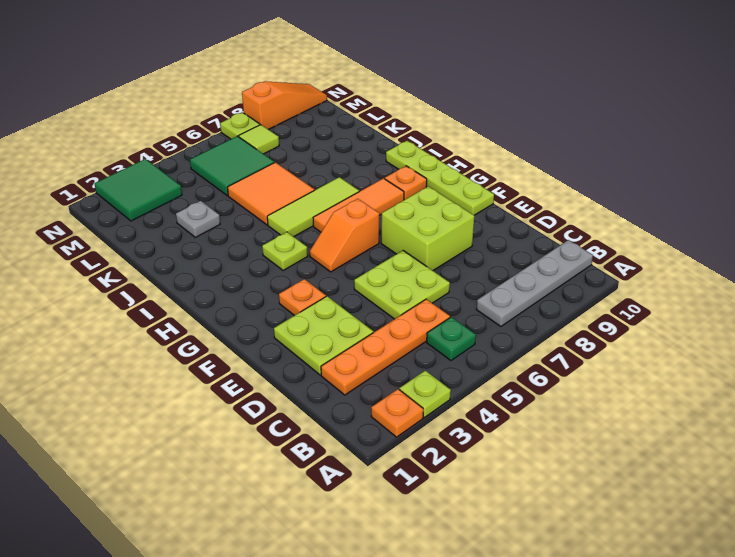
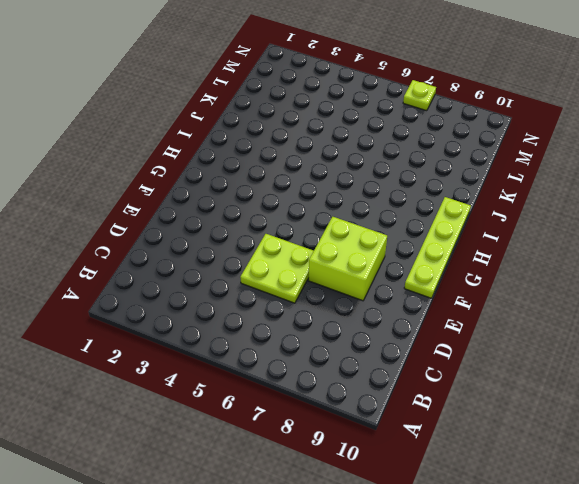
none -> orange plate A2 level 1
none -> lime plate A3 level 1
none -> green plate B5 level 1

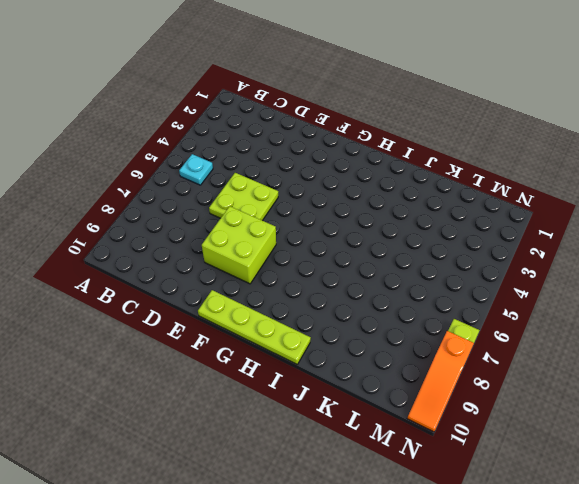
cyan plate B5 level 1 -> green plate B5 level 1
none -> orange plate A2 level 1
none -> lime plate A3 level 1
none -> grey plate B7:B10 level 1

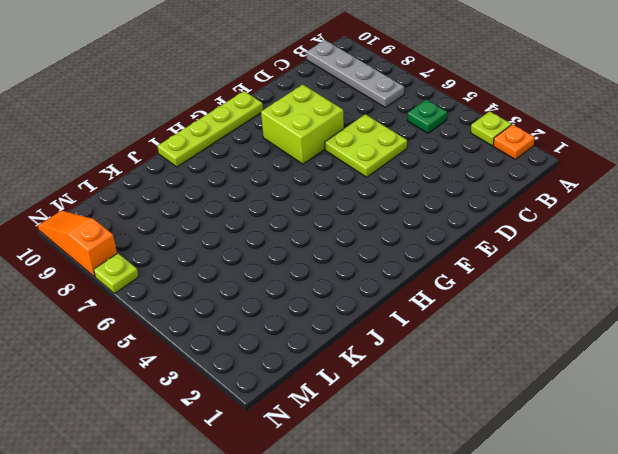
none -> orange plate C2:C5 level 1
none -> lime plate D2:E3 level 1
none -> orange plate F3 level 1

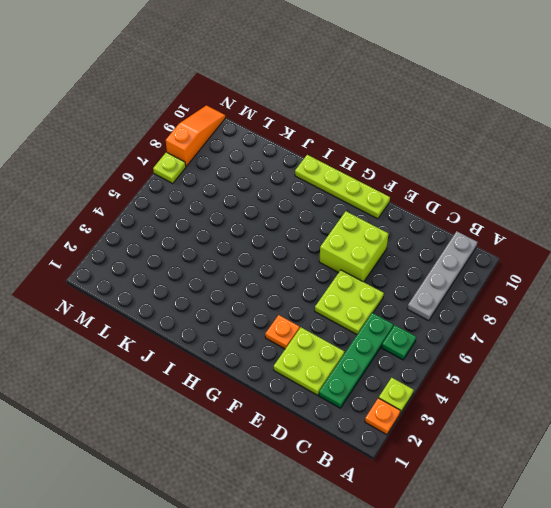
green plate C2:C5 level 1 -> orange plate C2:C5 level 1
none -> orange slope G5:G6 level 1 top 6
none -> lime plate H4 level 1
none -> orange tile H6:H8 level 1

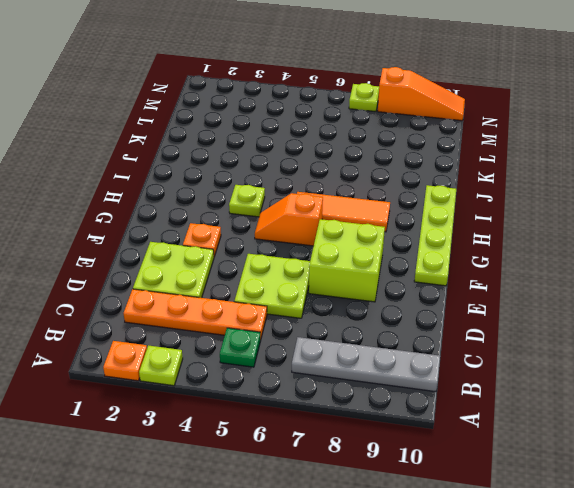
none -> orange plate H9 level 1
none -> lime tile I5:I7 level 1
none -> orange tile J5:K6 level 1

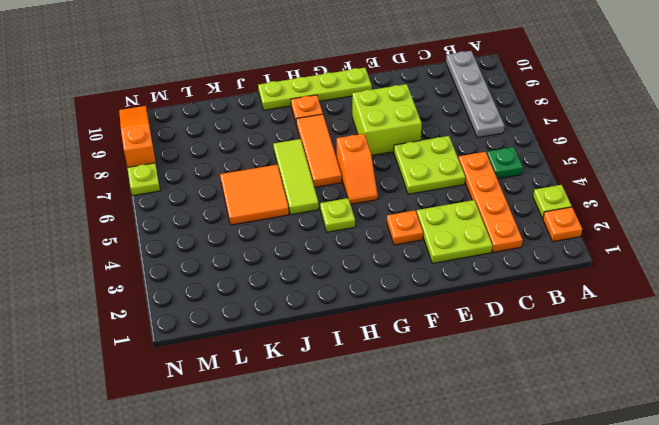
none -> grey plate K3 level 1
none -> green tile L5:M6 level 1
none -> green tile M2:N3 level 1

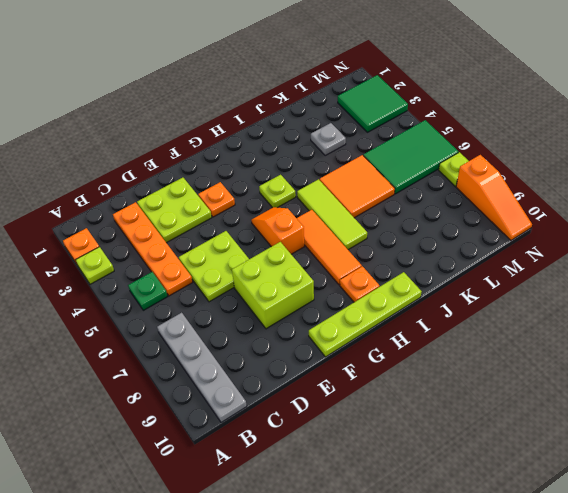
green tile L5:N6 level 1 -> green tile L5:M6 level 1
none -> lime tile M7 level 1

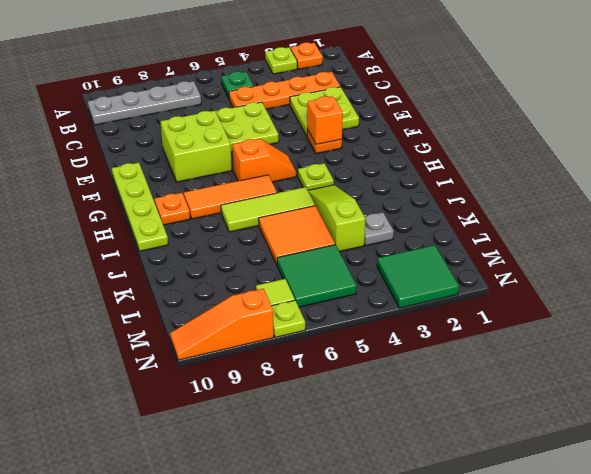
orange brick F3 level 2 -> none
lime slope I4:K4 level 1 top K -> none

